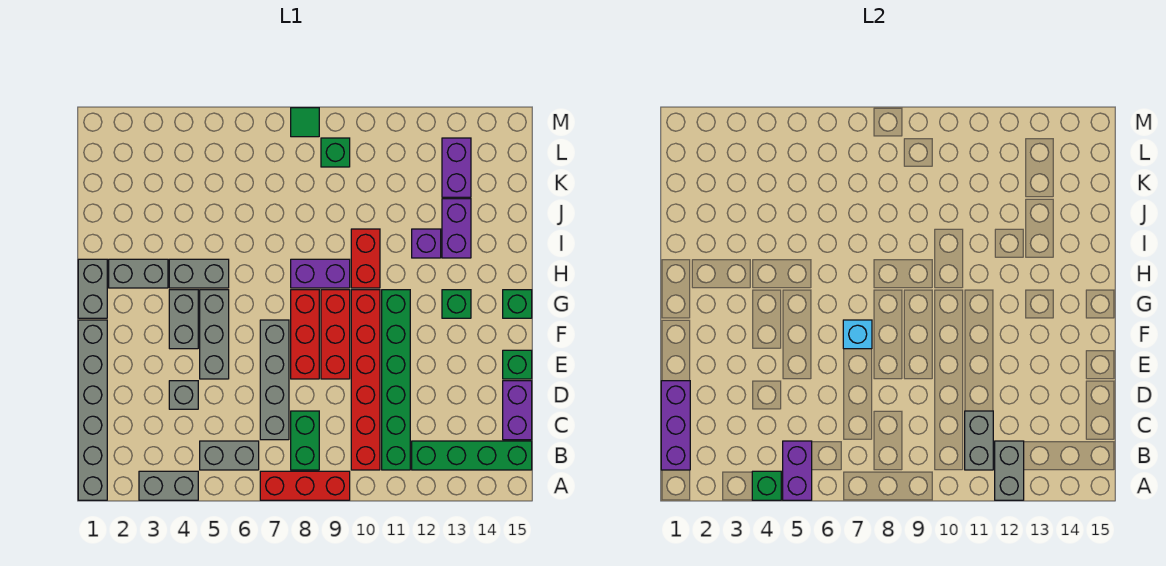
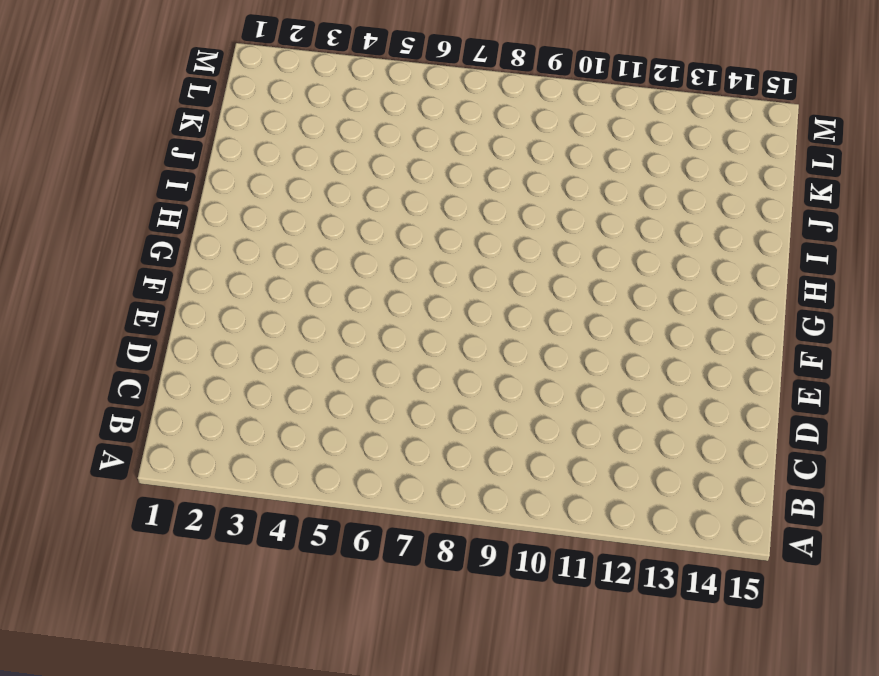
none -> grey brick A1:F1 level 1
none -> grey brick A3:A4 level 1
none -> red brick A7:A9 level 1
none -> grey brick B5:B6 level 1

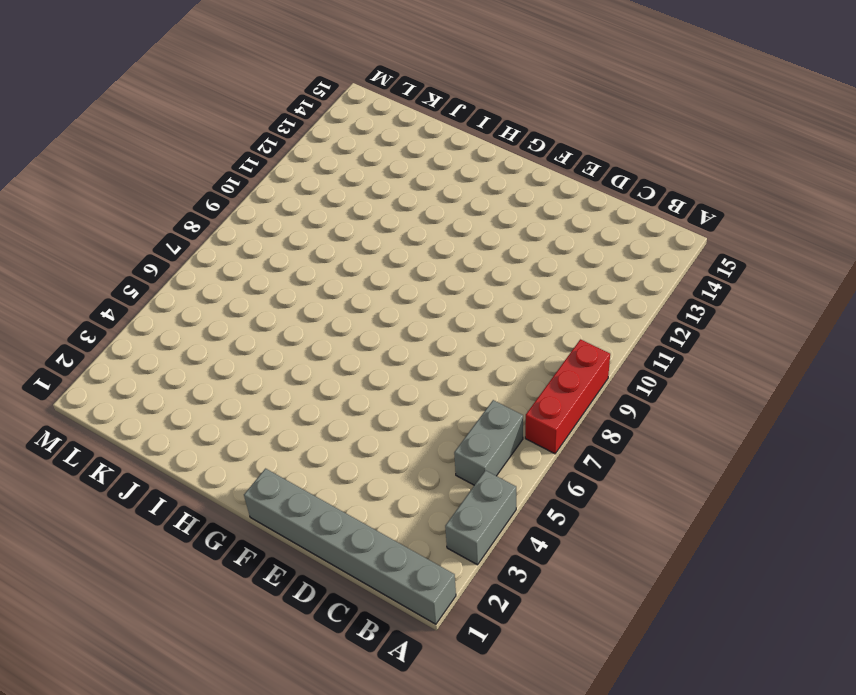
none -> green brick B8:C8 level 1
none -> red brick B10:G10 level 1
none -> green brick B11:G11 level 1
none -> green brick B12:B15 level 1

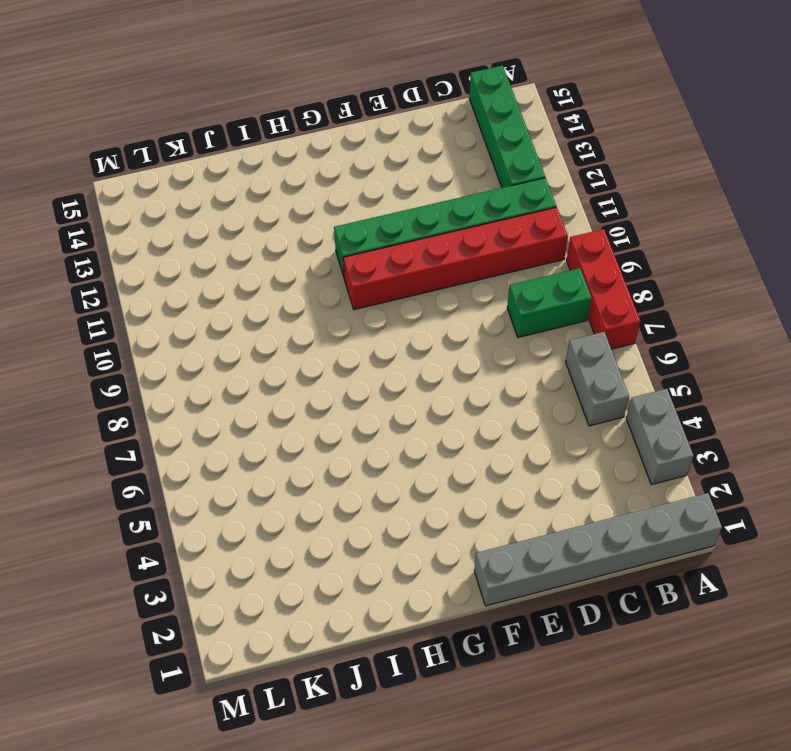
none -> grey brick C7:F7 level 1
none -> purple brick C15:D15 level 1
none -> grey brick D4 level 1
none -> grey brick E5:G5 level 1

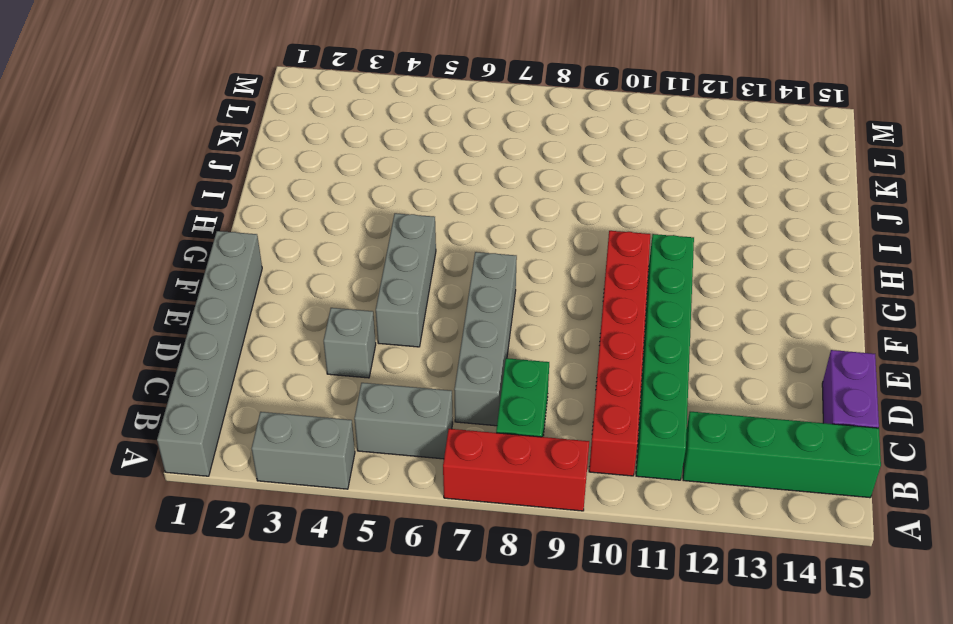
none -> red brick E8:G8 level 1
none -> red brick E9:G9 level 1
none -> green brick E15 level 1
none -> grey brick F4:G4 level 1

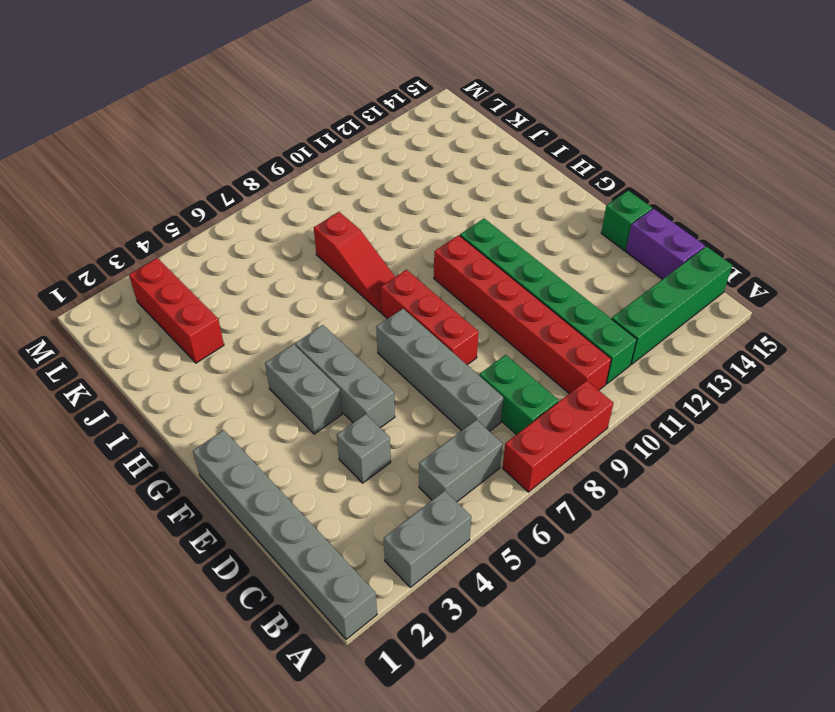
red slope H8:J8 level 1 top J -> purple brick H8:H9 level 1
red brick J3:L3 level 1 -> red brick E9:G9 level 1
none -> grey brick G1:H1 level 1
none -> green brick G13 level 1
none -> green brick G15 level 1
none -> grey brick H2:H3 level 1

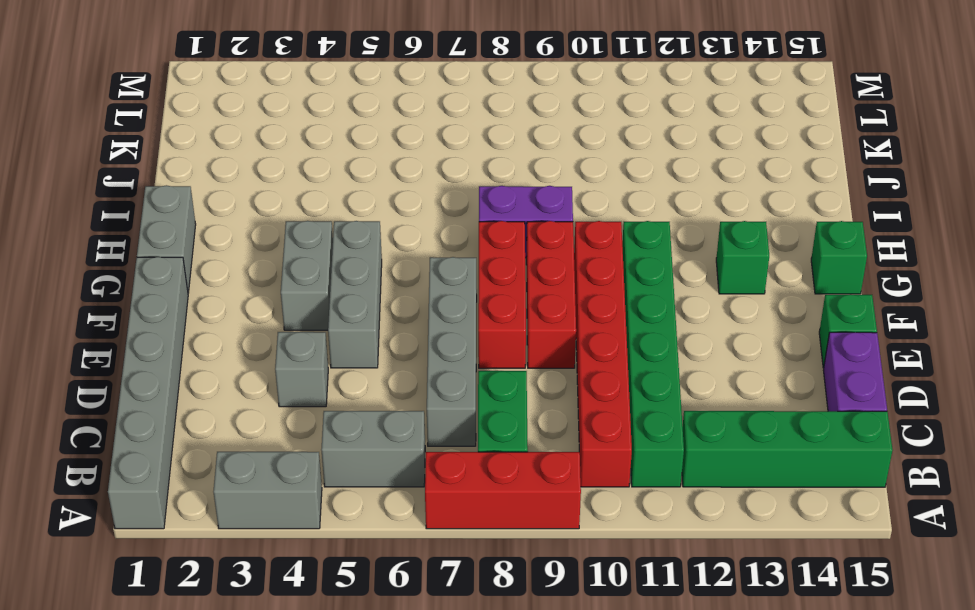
none -> grey brick H2:H3 level 1
none -> grey brick H4:H5 level 1
none -> red brick H10:I10 level 1
none -> purple brick I12 level 1

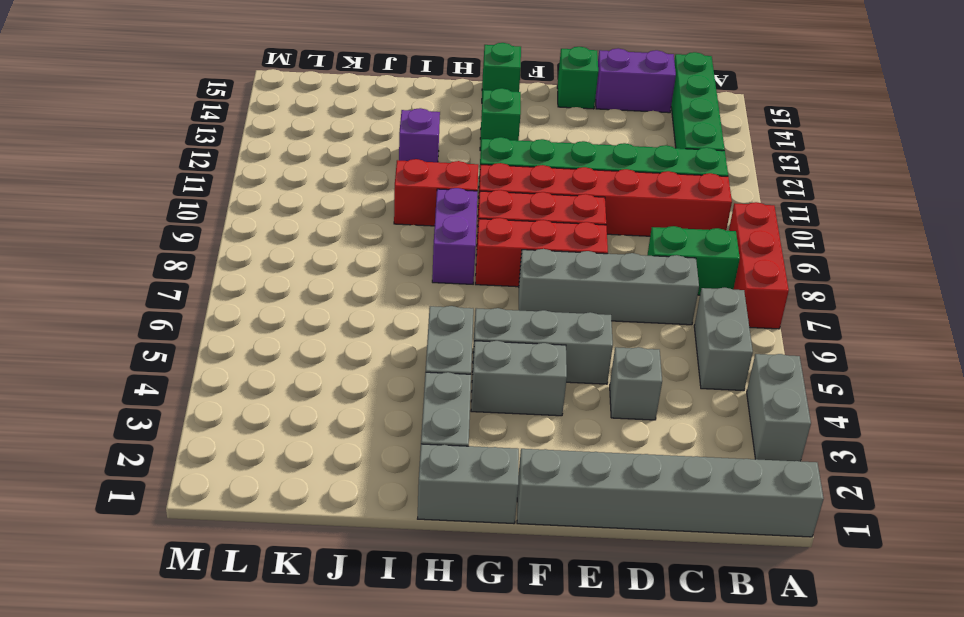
none -> purple brick I13:J13 level 1
none -> purple brick K13:L13 level 1
none -> green brick L9 level 1
none -> green tile M8 level 1

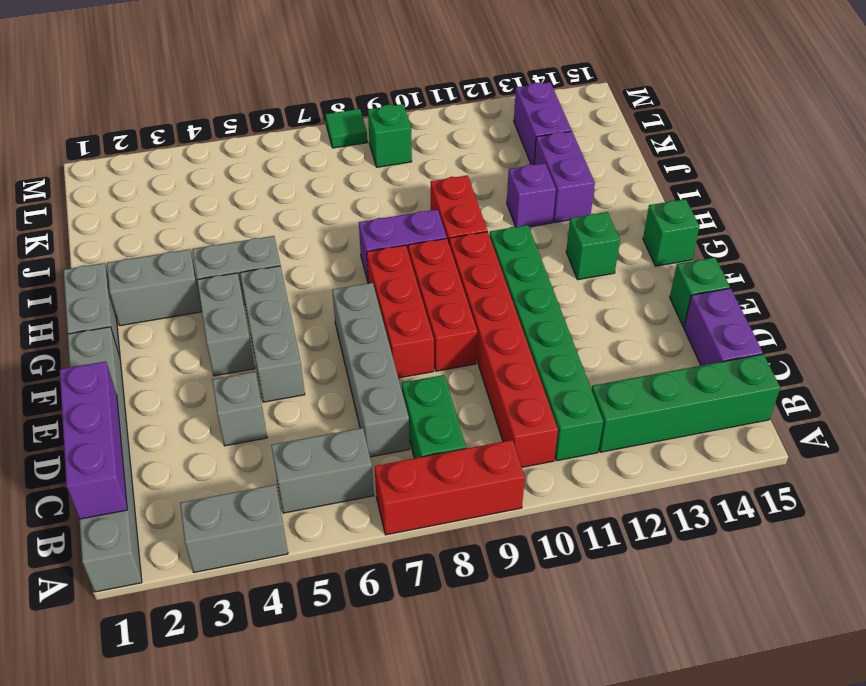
none -> green brick A4 level 2
none -> purple brick A5:B5 level 2
none -> grey brick A12:B12 level 2
none -> grey brick B11:C11 level 2

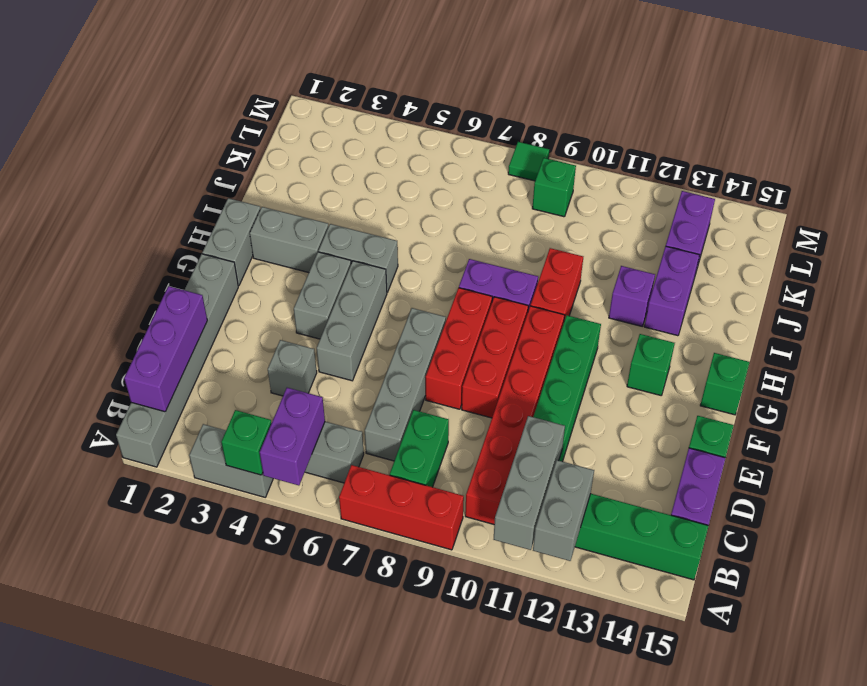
grey brick A11:C11 level 2 -> grey brick B11:C11 level 2
none -> cyan brick F7 level 2

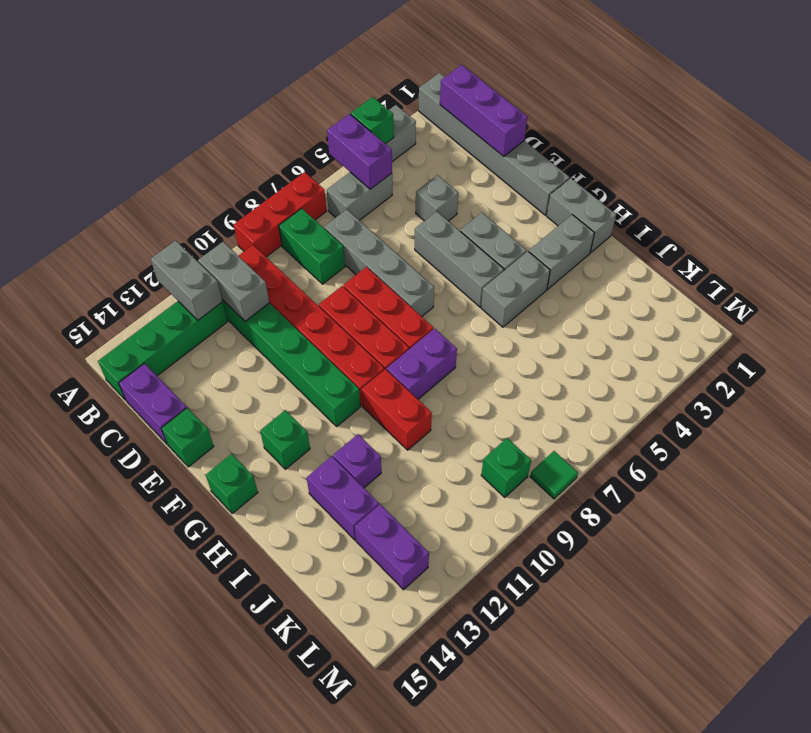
none -> cyan brick F7 level 2

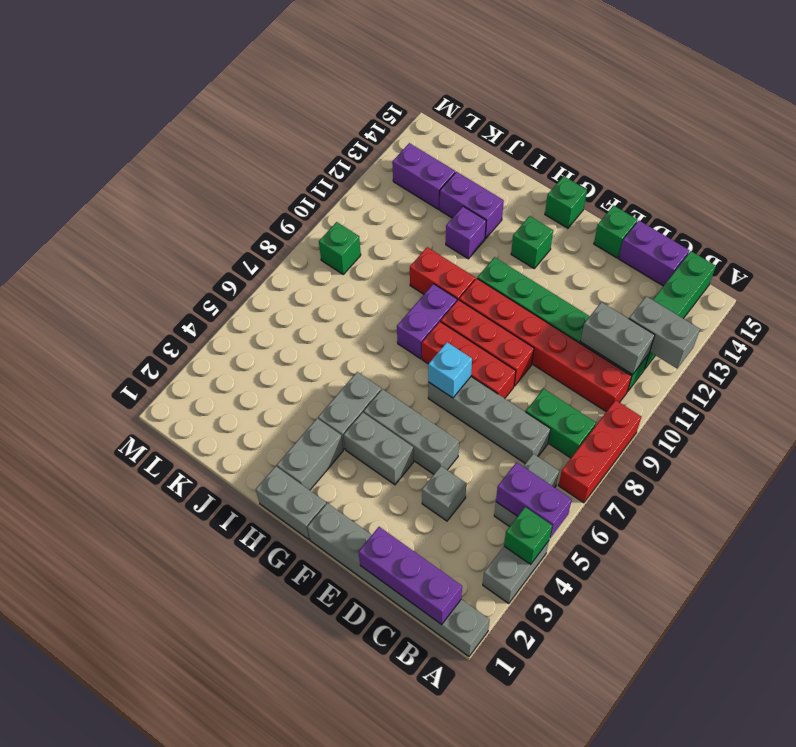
none -> green tile M8 level 1

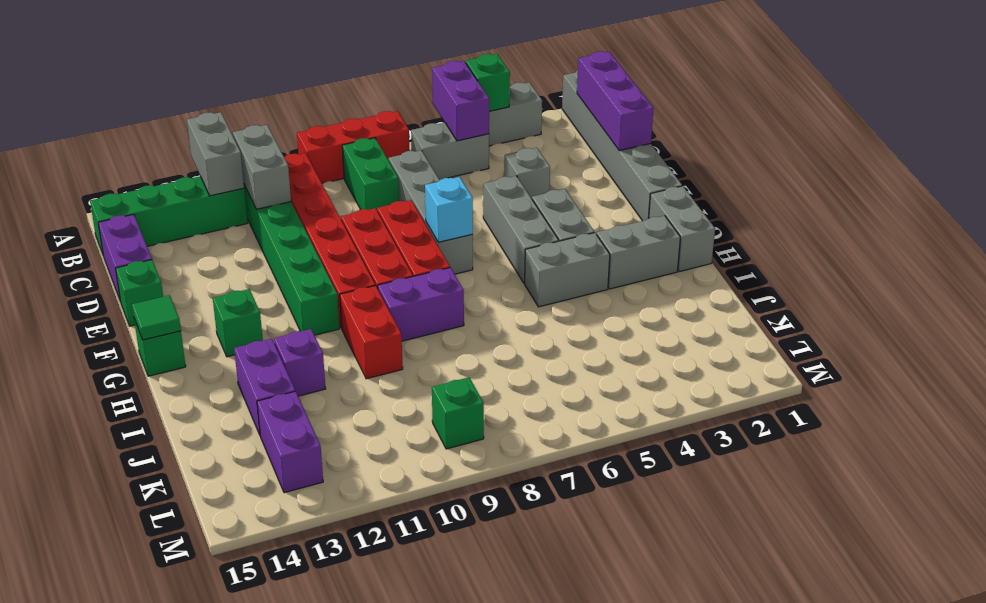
green tile G15 level 2 -> green tile M8 level 1

